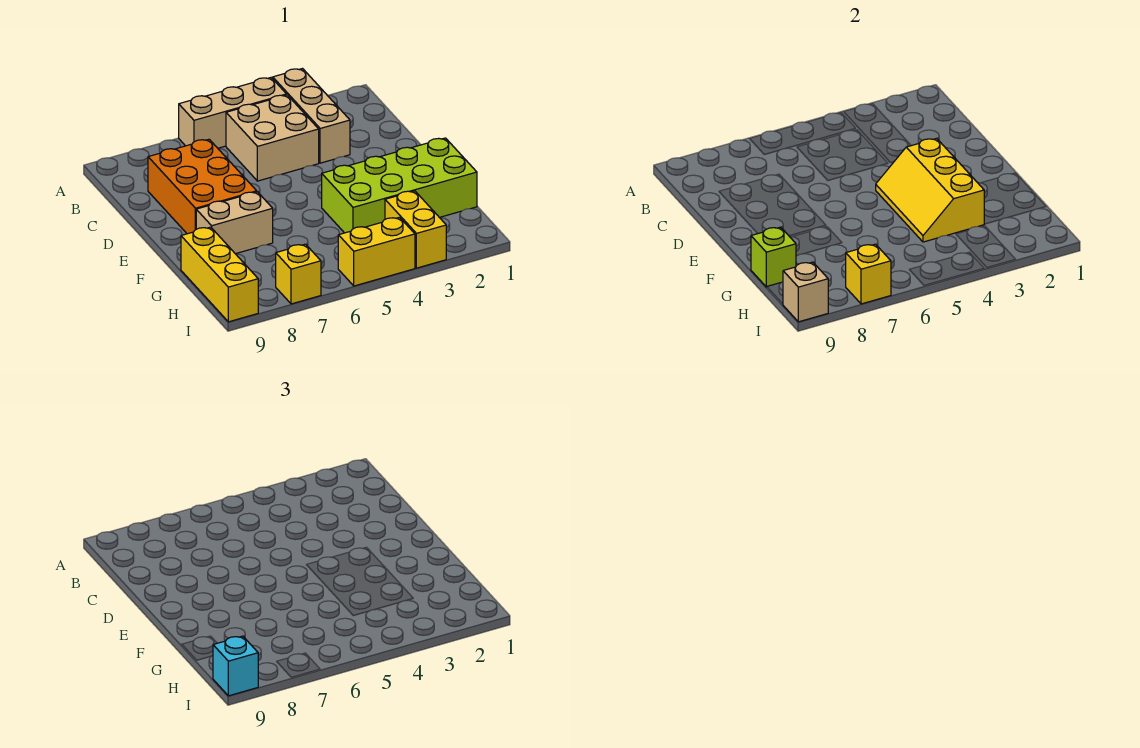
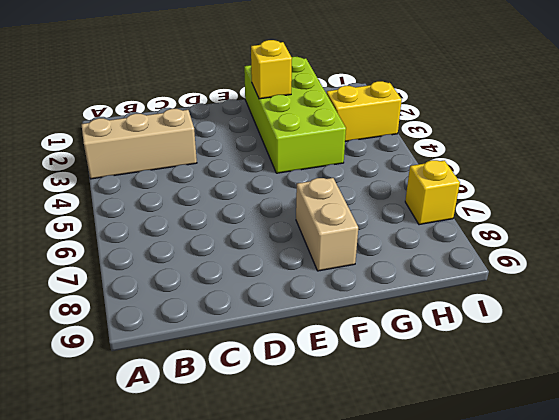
yellow brick F2 level 2 -> yellow brick I7 level 2
none -> tan brick A4:A6 level 1
none -> tan brick B4:C5 level 1
none -> orange brick C7:E8 level 1

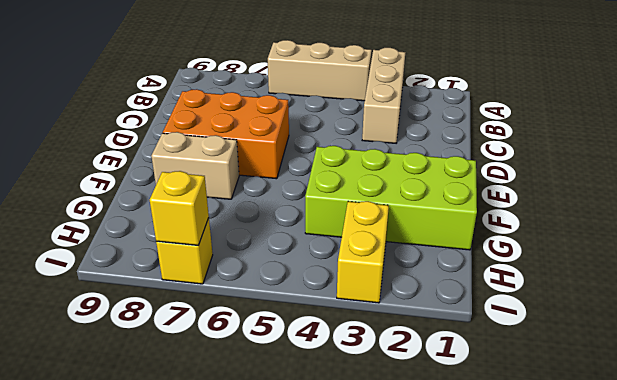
orange brick D6:E8 level 1 -> orange brick C7:E8 level 1
none -> tan brick B4:C5 level 1
none -> yellow brick G9:I9 level 1
none -> yellow brick I4:I5 level 1

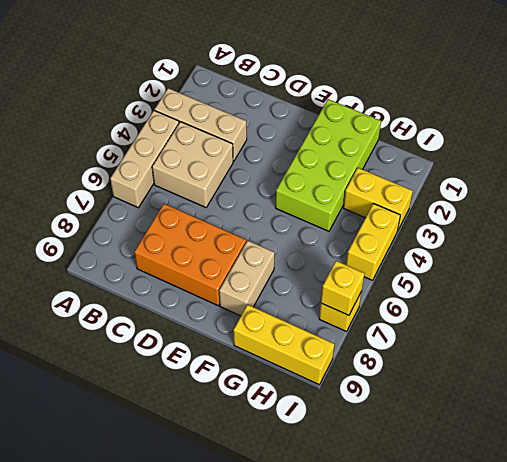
none -> yellow slope E3:G4 level 2 top 3
none -> lime brick G9 level 2
none -> tan brick I9 level 2

